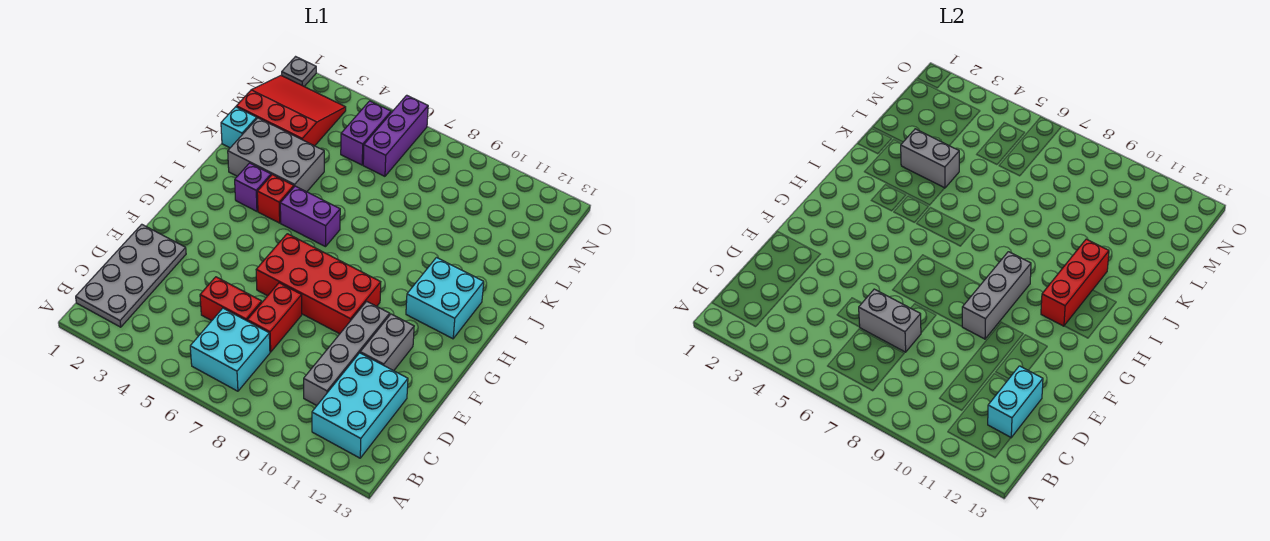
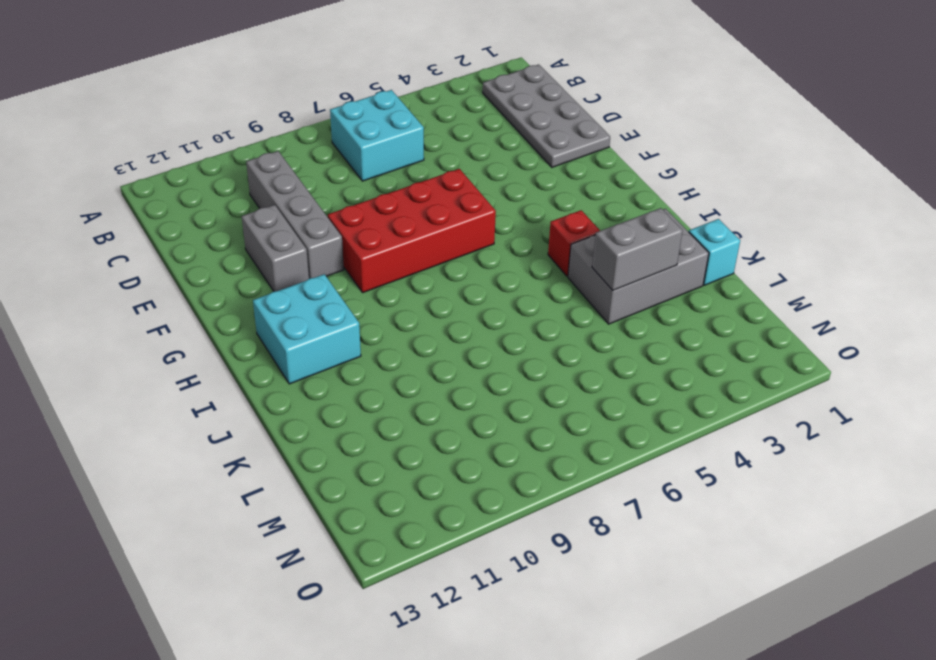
none -> cyan brick B11:D12 level 1
none -> red brick D5:D6 level 1
none -> red brick D7:E7 level 1

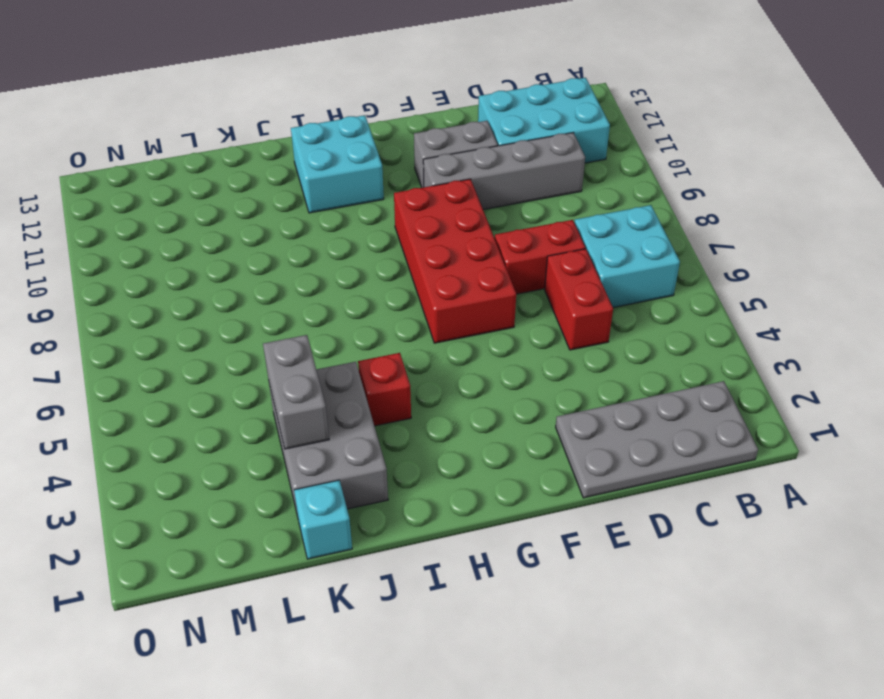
none -> purple brick I3 level 1
none -> purple brick I5:I6 level 1
none -> red slope L1:N3 level 1 top L

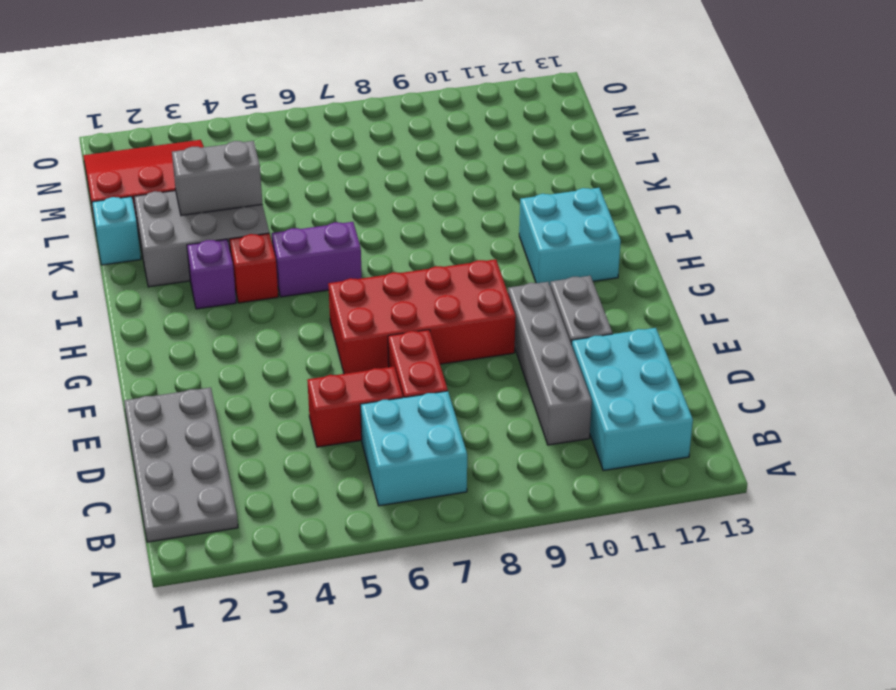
none -> purple brick M5:N5 level 1
none -> purple brick M6:O6 level 1
none -> grey plate O1 level 1

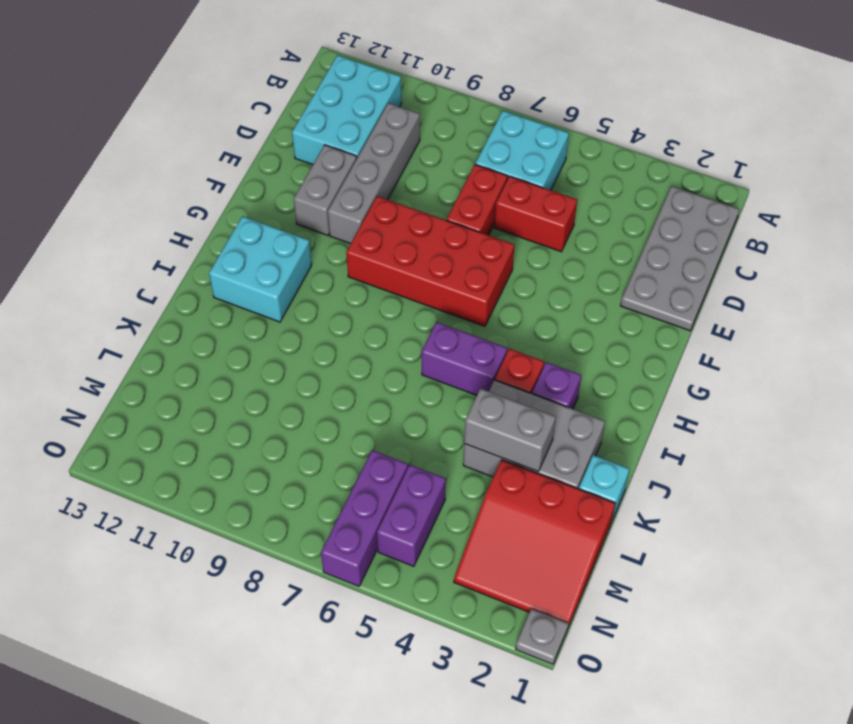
none -> cyan brick C12:D12 level 2
none -> grey brick D6:D7 level 2
none -> grey brick F9:H9 level 2

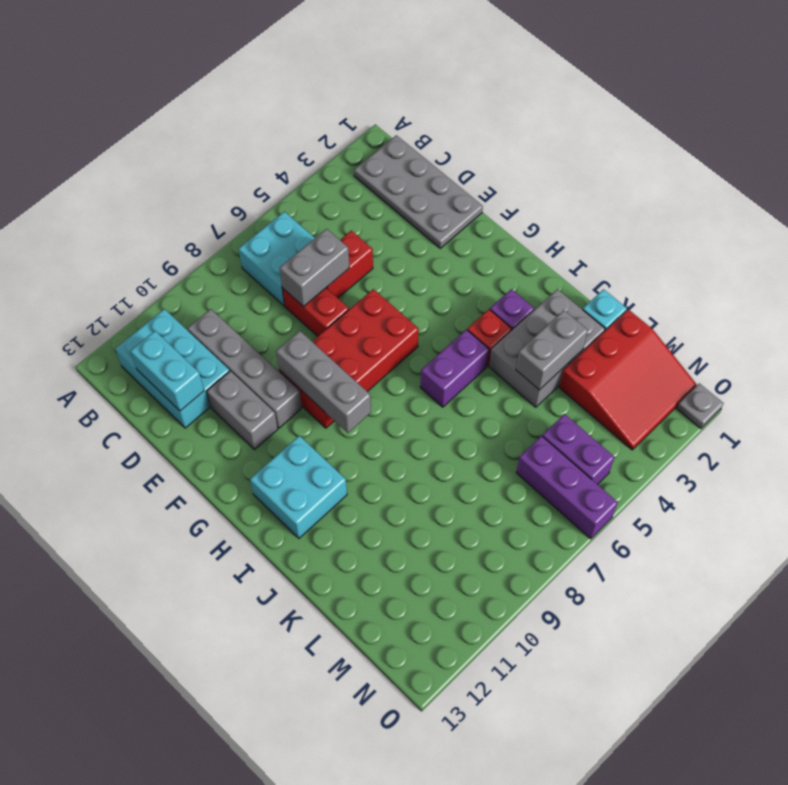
none -> red brick H11:J11 level 2

